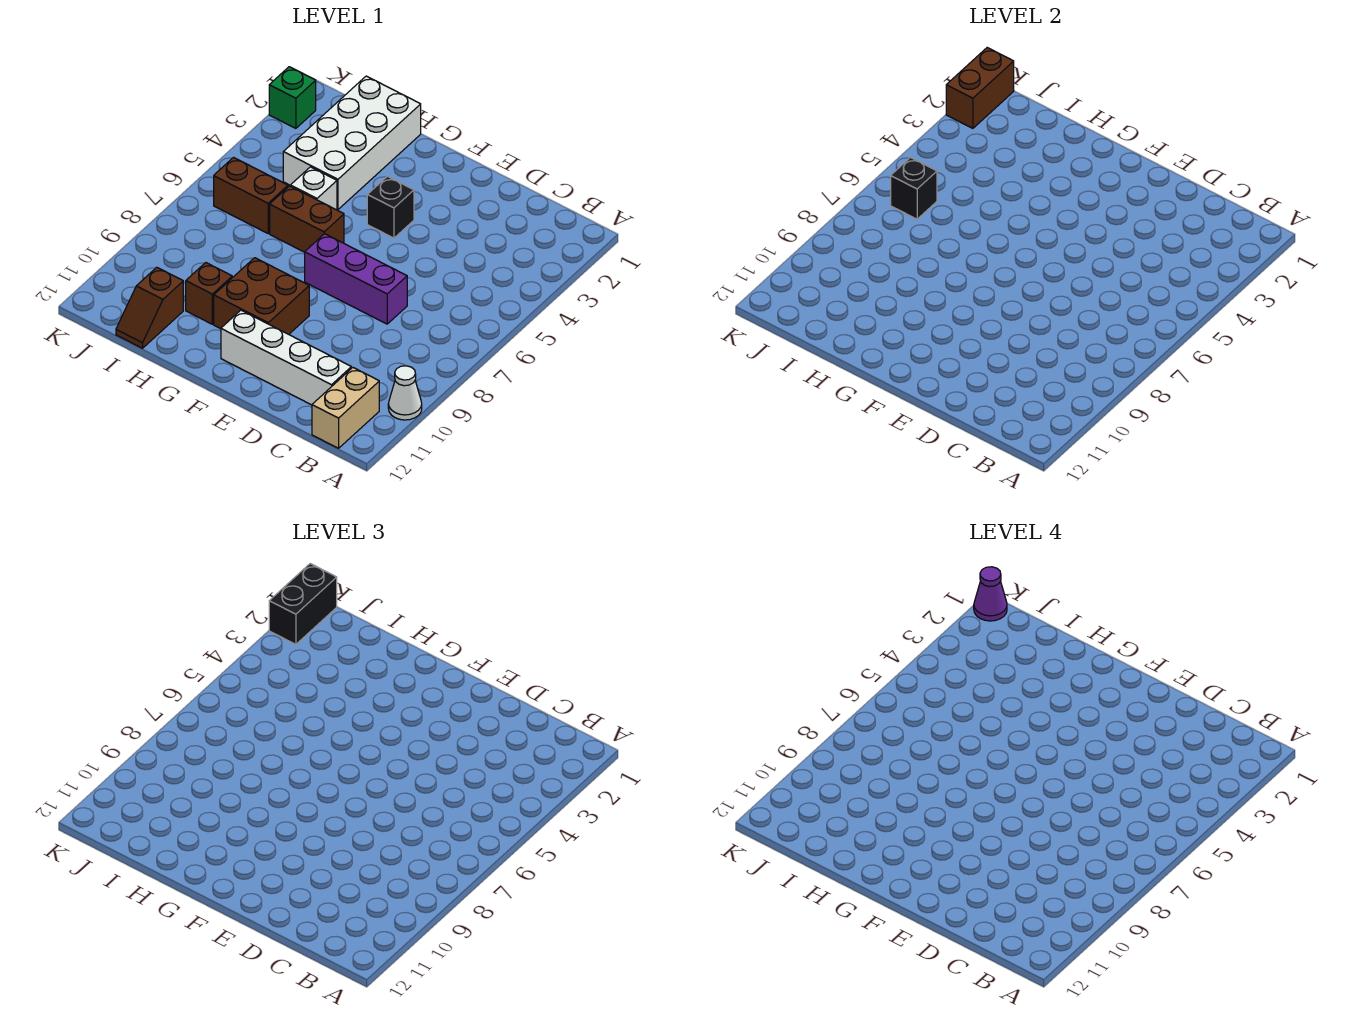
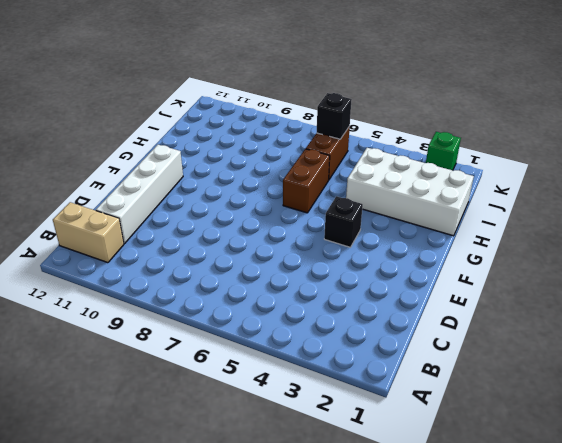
none -> white cone A10 level 1
none -> purple brick D7:F7 level 1
none -> brown brick F9:G10 level 1

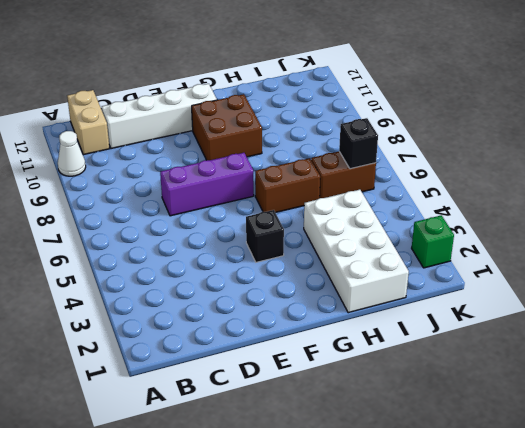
none -> white brick H5 level 1
none -> brown brick H10 level 1
none -> brown slope I11:I12 level 1 top 11

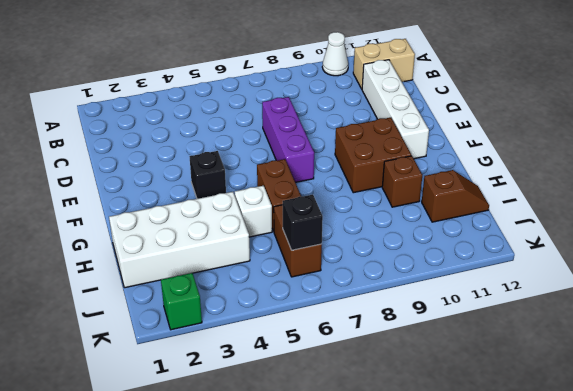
none -> brown brick K1:K2 level 2
none -> black brick K1:K2 level 3
none -> purple cone K1 level 4

